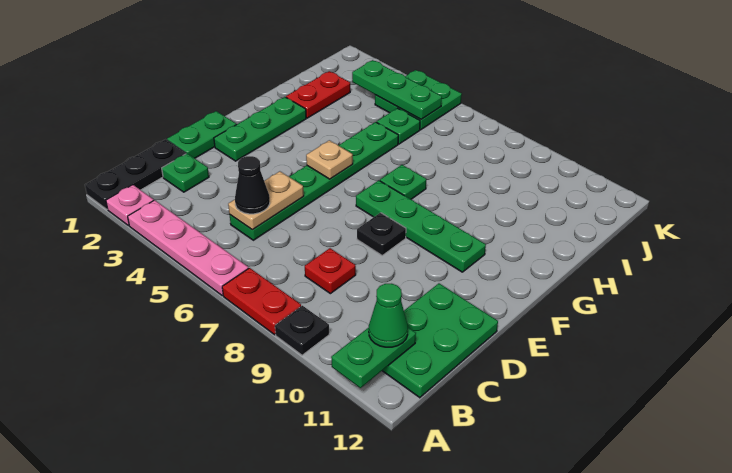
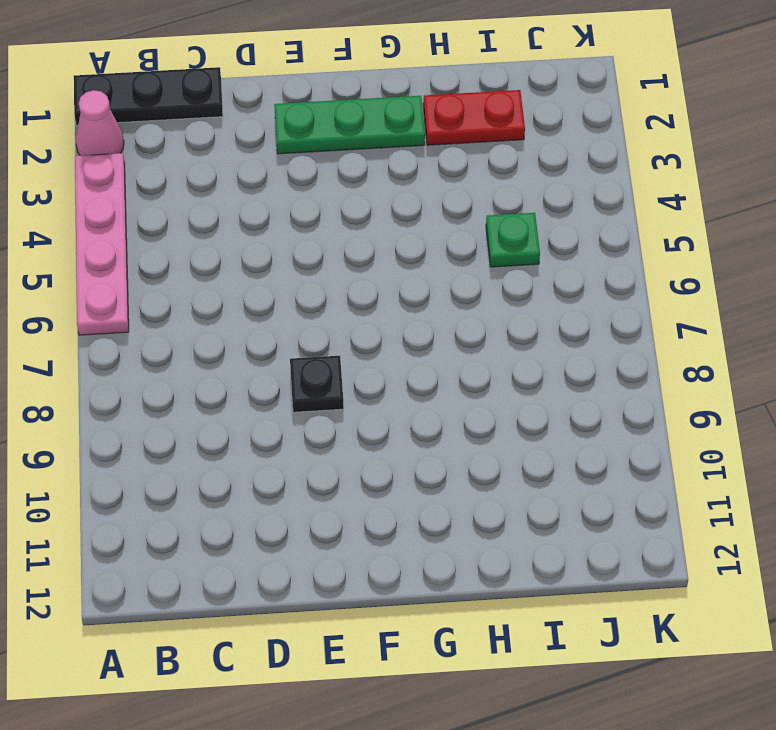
pink cone A2 level 1 -> pink plate A2 level 1
none -> red plate A7:A8 level 1
none -> black plate A9 level 1
none -> green plate B11:D12 level 1

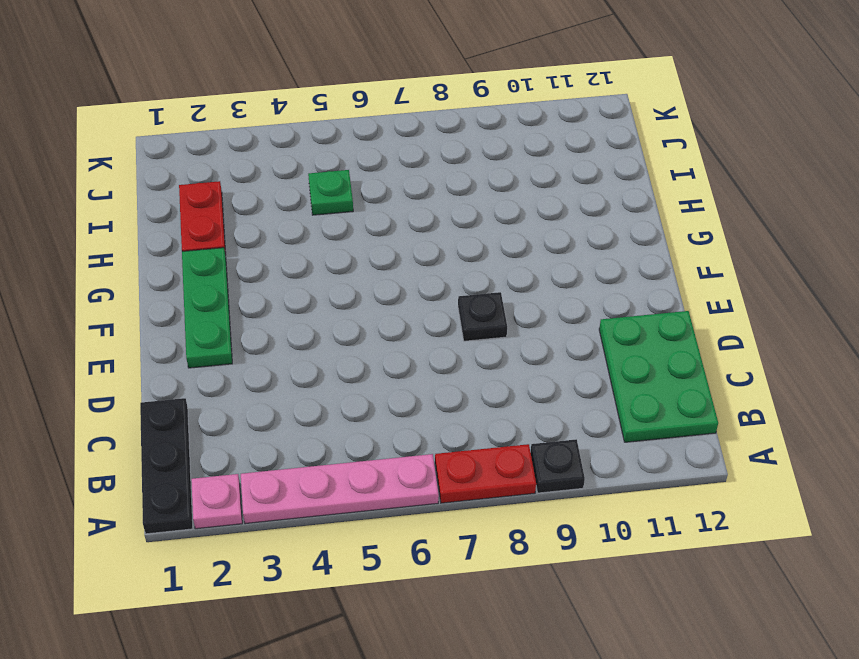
none -> green plate C2 level 1
none -> green plate C5:H5 level 1
none -> red plate C8 level 1

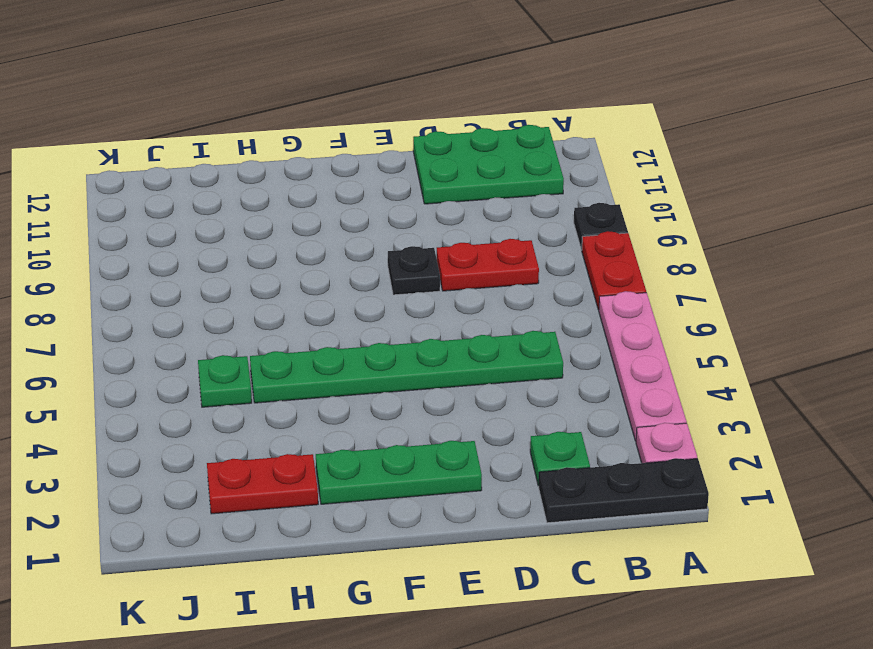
red plate C8:D8 level 1 -> red plate C8 level 1
none -> green plate D1:E1 level 1
none -> green plate F7:F10 level 1
none -> green plate G7 level 1

